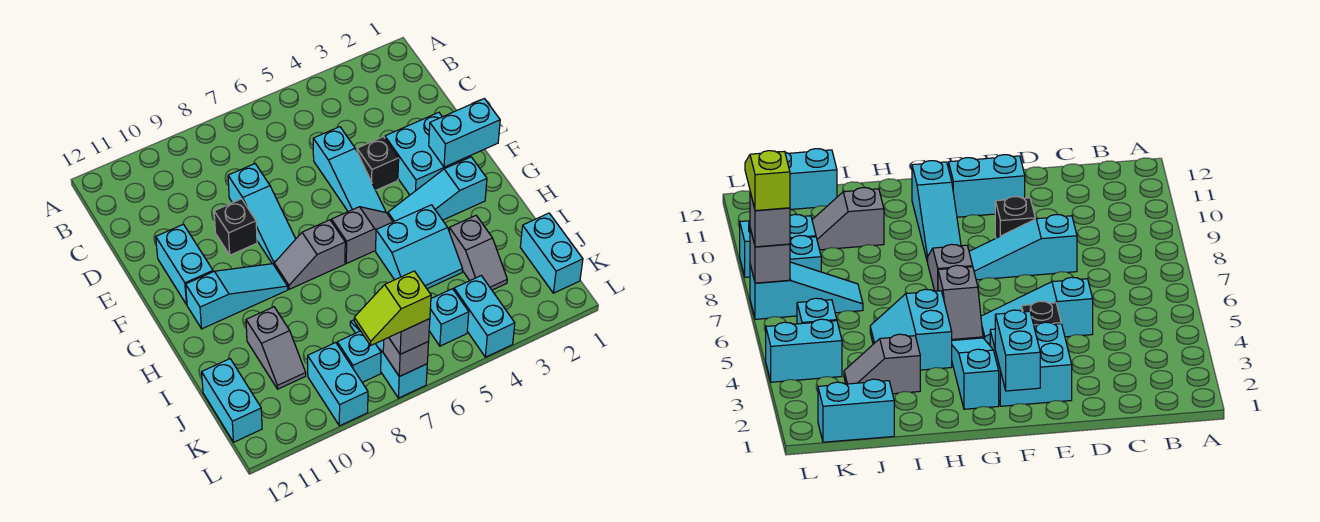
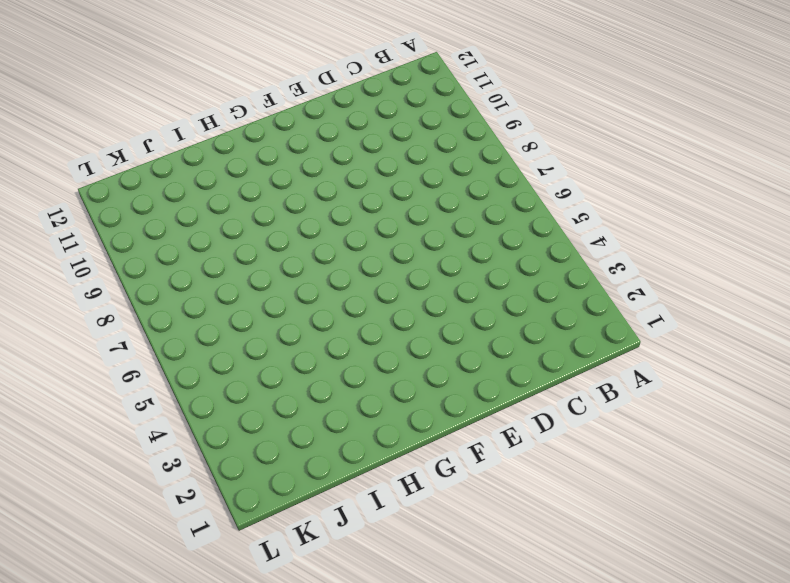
none -> cyan slope D5:F5 level 1 top D
none -> cyan slope D8:F8 level 1 top D
none -> cyan brick E2:F3 level 1

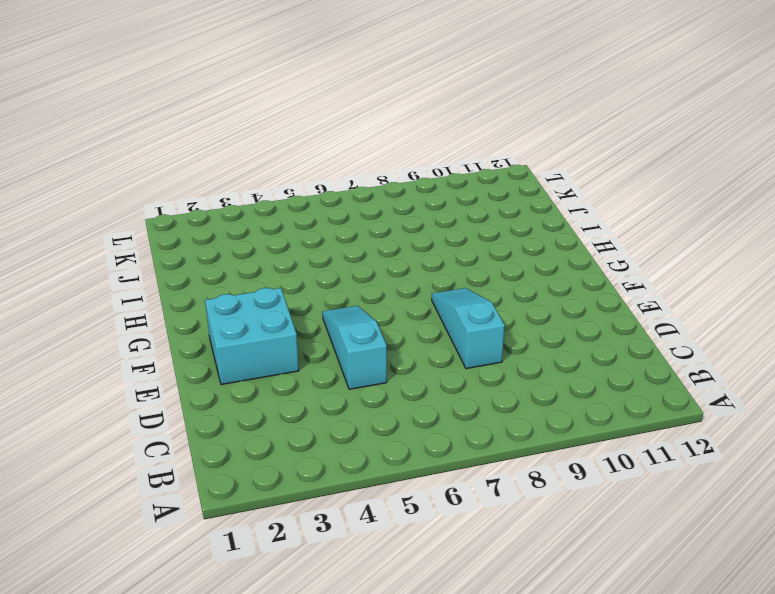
none -> black brick E4 level 1
none -> black brick E9 level 1
none -> cyan brick E11:F11 level 1

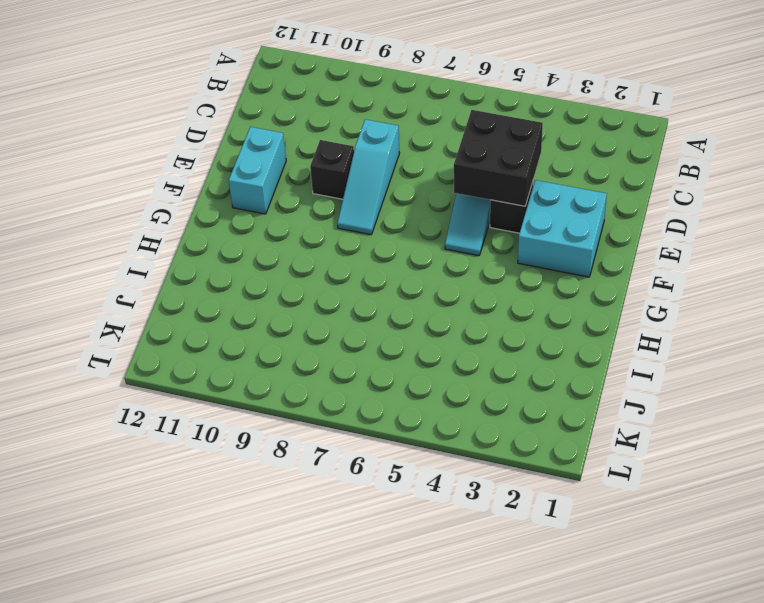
black brick D4:E5 level 2 -> none
none -> cyan slope G2:G4 level 1 top 2
none -> grey slope G5:G6 level 1 top 6
none -> grey slope G7:G8 level 1 top 7

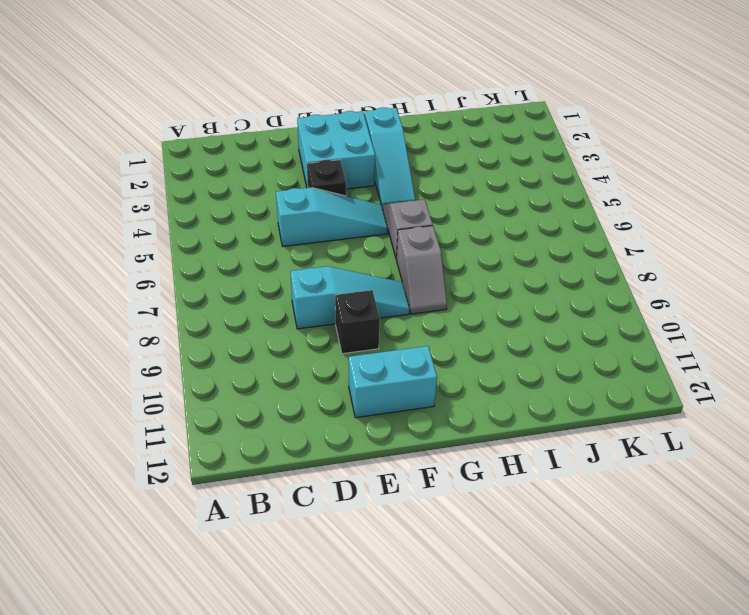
none -> cyan slope G9:G11 level 1 top 11
none -> cyan slope H4:I5 level 1 top H
none -> grey slope I3:J3 level 1 top I

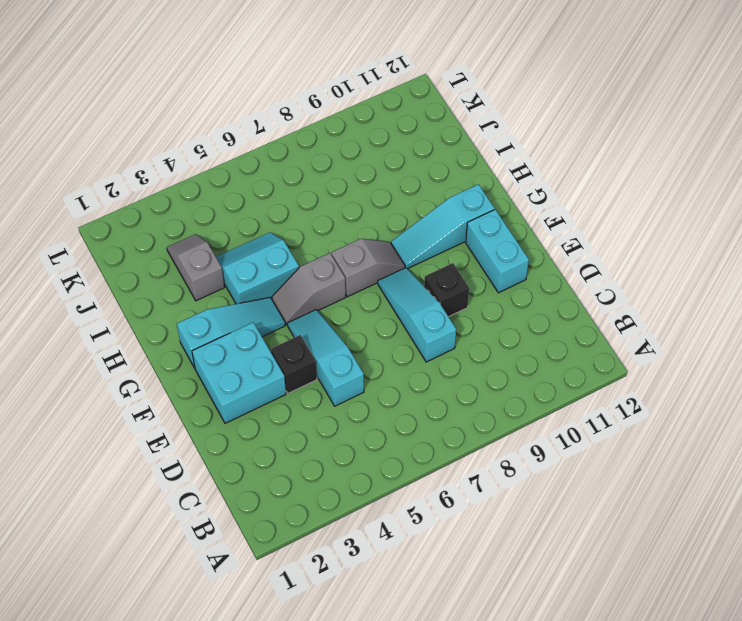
none -> grey slope I10:J10 level 1 top I
none -> cyan brick J1:K1 level 1
none -> cyan slope J7:L7 level 1 top L

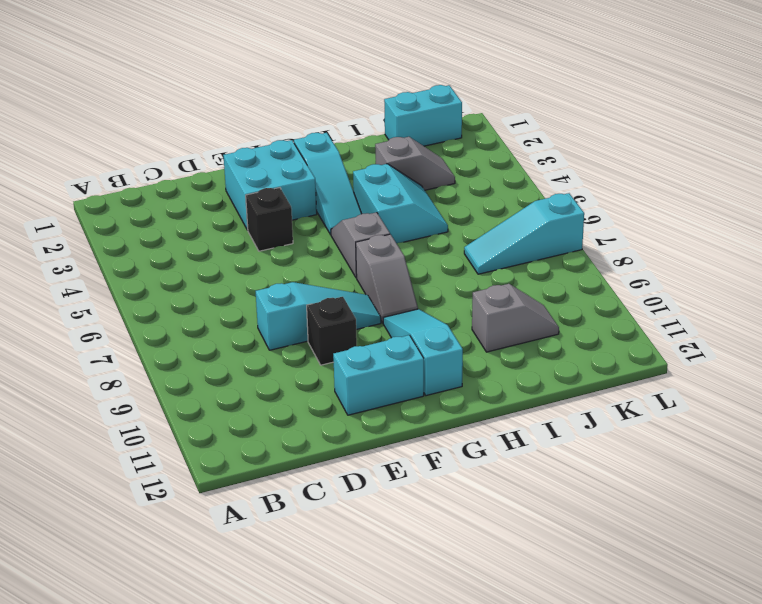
none -> cyan slope D5:F5 level 1 top D
none -> cyan brick J12:K12 level 1
none -> cyan brick K4:L4 level 1

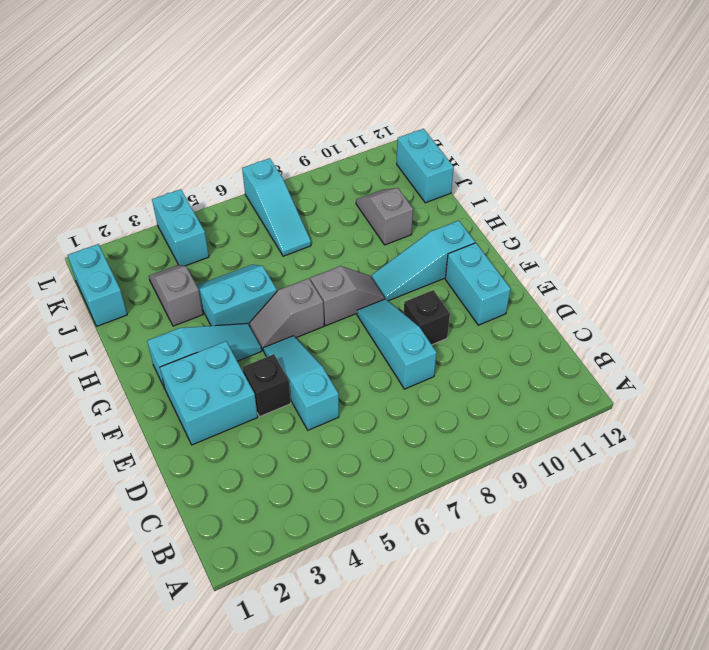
none -> cyan brick K5 level 1
none -> cyan brick K8 level 1
none -> cyan brick K9:L9 level 1

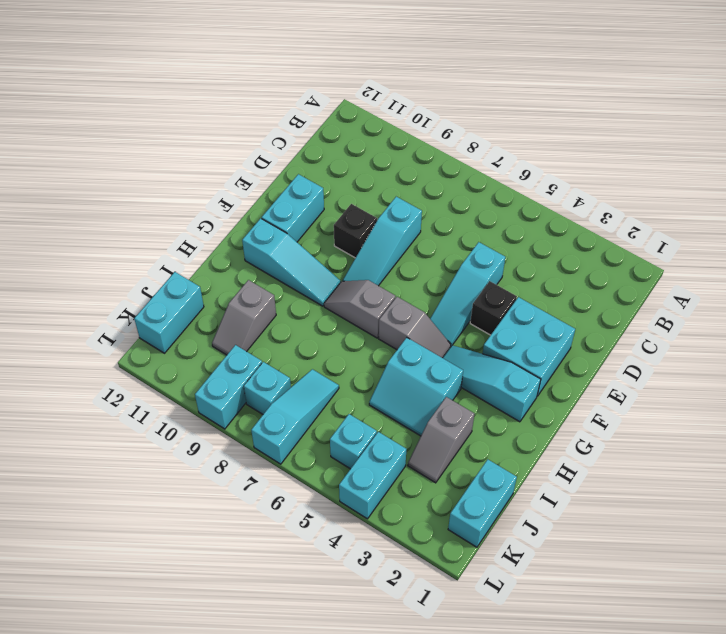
none -> cyan brick F1:F2 level 2
none -> grey brick L7 level 2
none -> grey brick L7 level 3

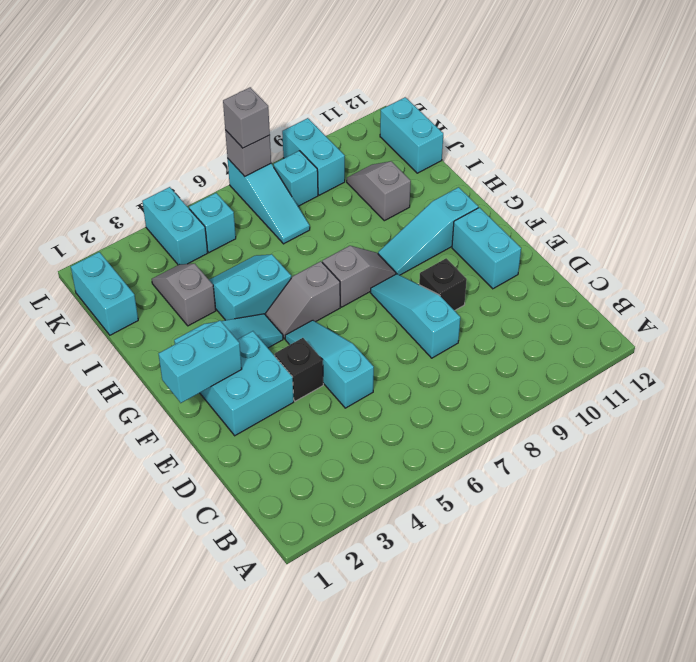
none -> lime slope L7:L8 level 4 top 7

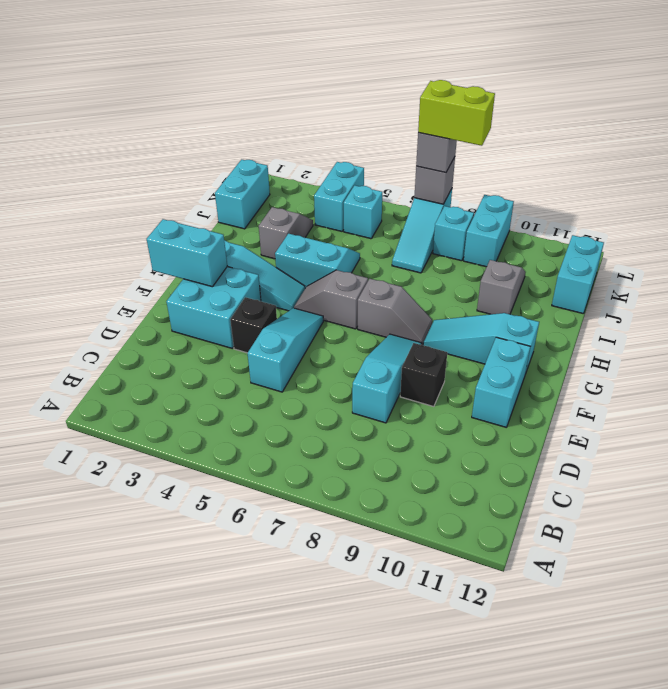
lime brick L7:L8 level 4 -> lime slope L7:L8 level 4 top 7

